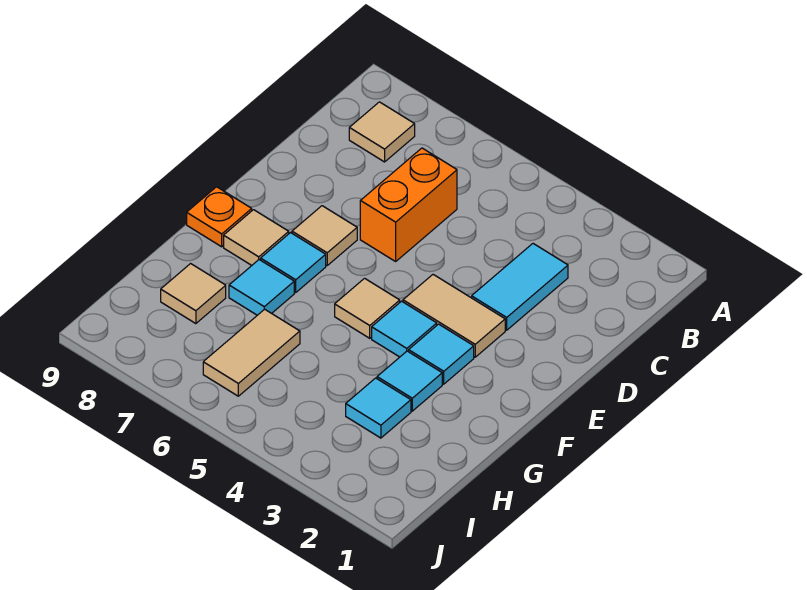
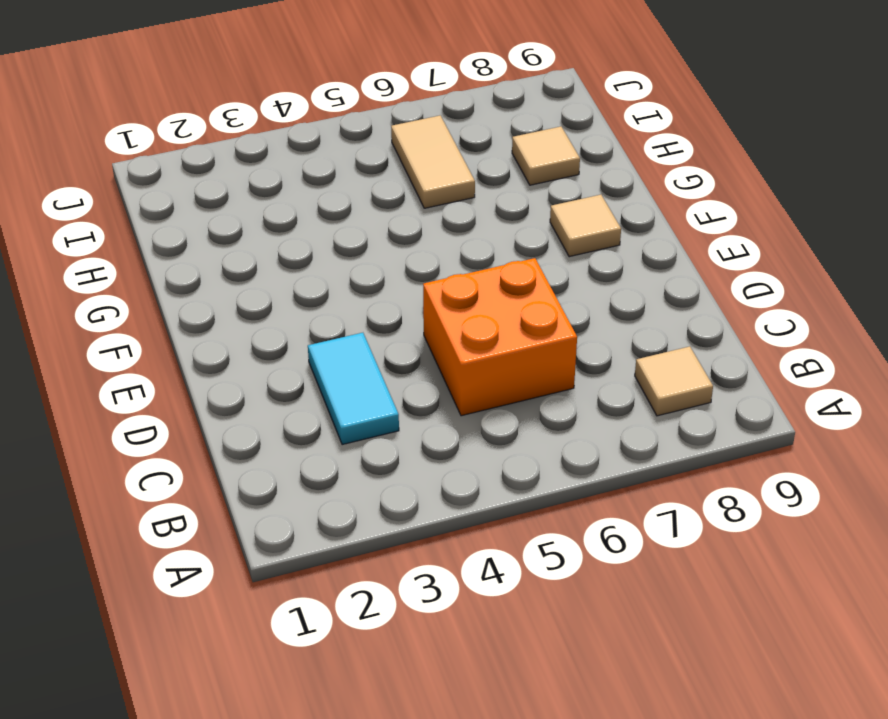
orange brick C5:D6 level 1 -> orange brick C6:D6 level 1
none -> tan tile E3:E4 level 1
none -> tan tile E7 level 1
none -> cyan tile F3 level 1

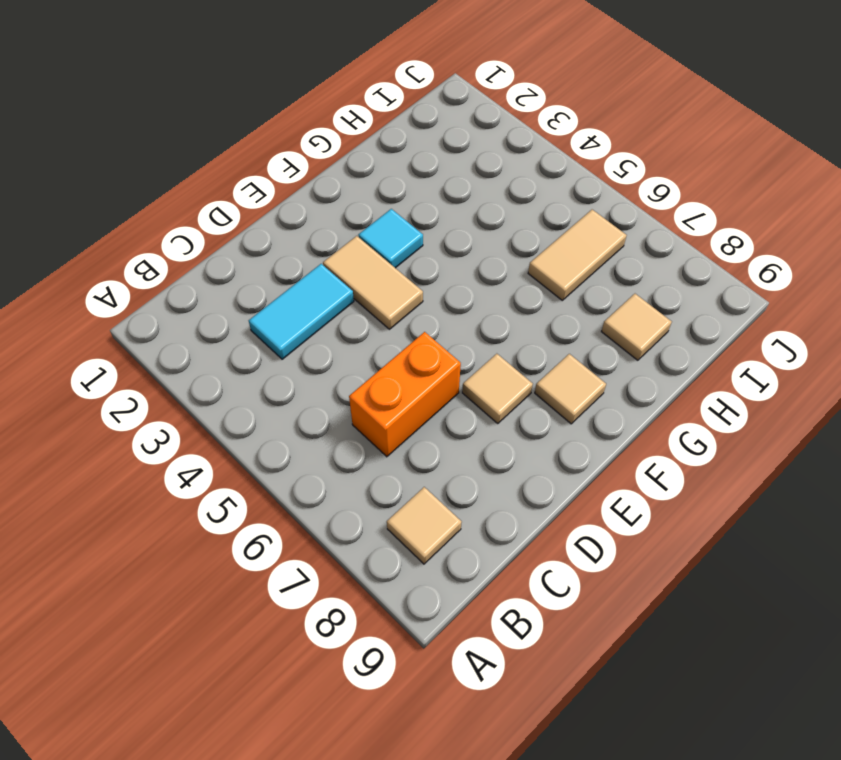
none -> cyan tile F4 level 1
none -> tan tile F5 level 1
none -> cyan tile F7 level 1

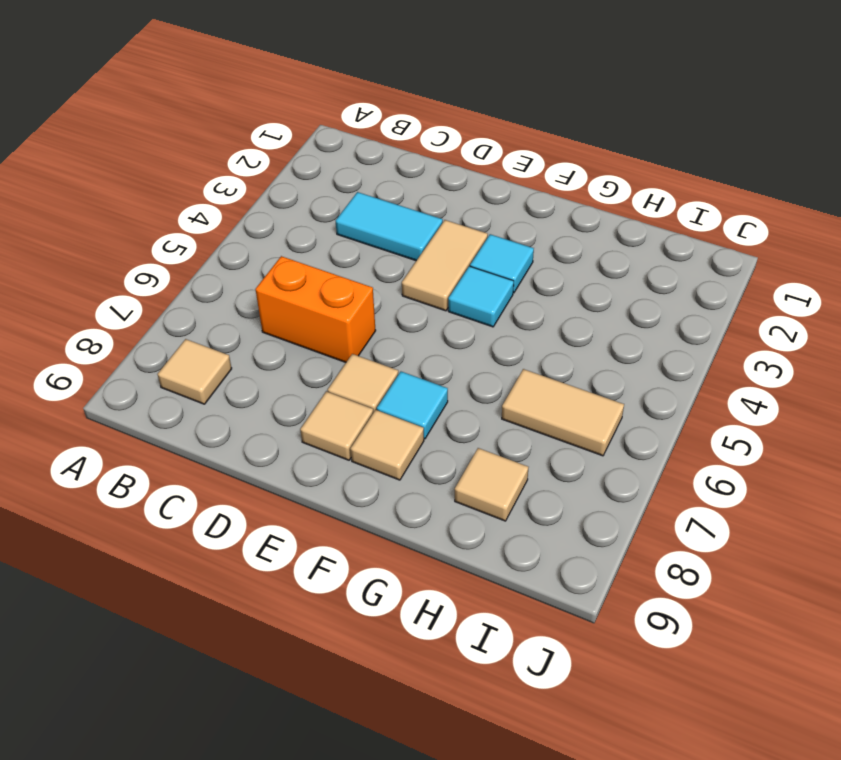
tan tile E8 level 1 -> tan tile F5 level 1
none -> orange plate F9 level 1
none -> cyan tile G3 level 1
none -> cyan tile G7 level 1

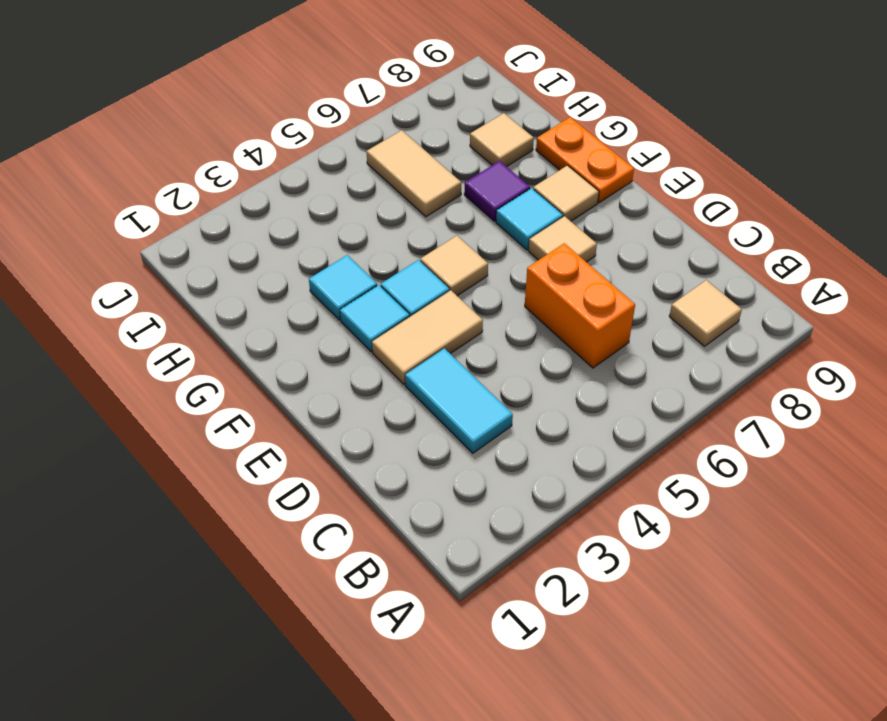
orange plate F9:G9 level 1 -> orange plate F9 level 1
purple tile G7 level 1 -> cyan tile G7 level 1
none -> cyan tile H3 level 1

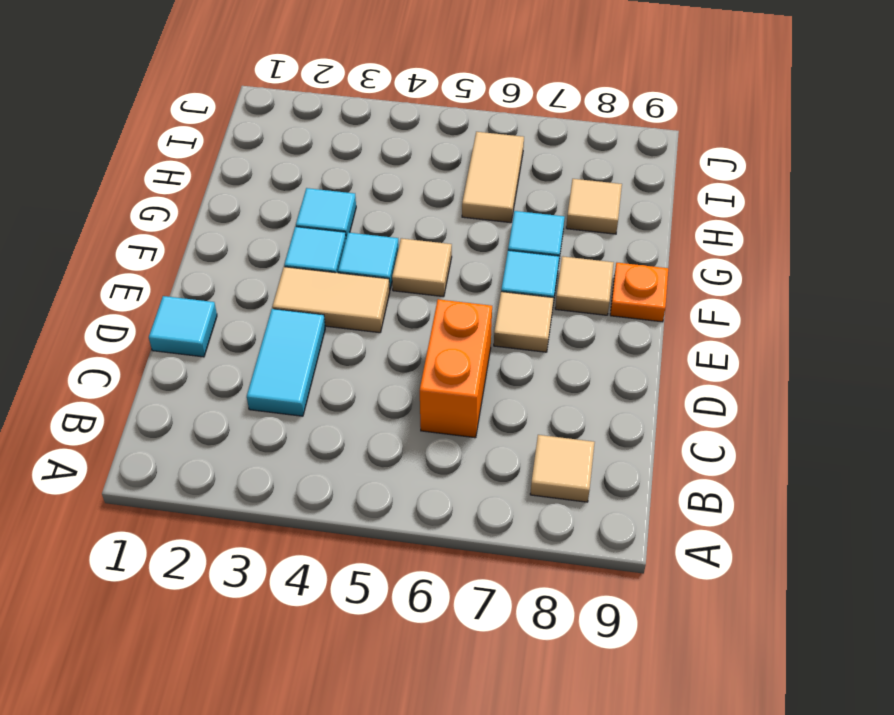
cyan tile D1 level 1 -> cyan tile H3 level 1

